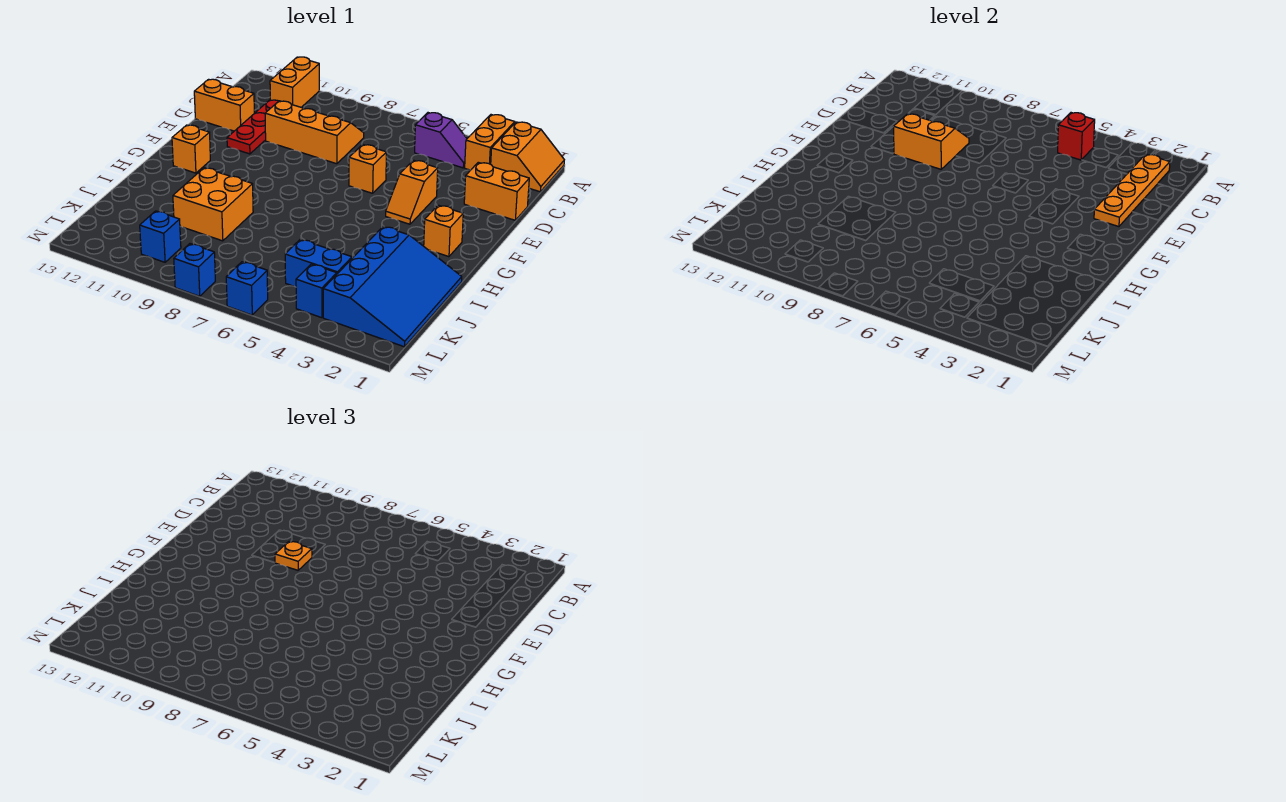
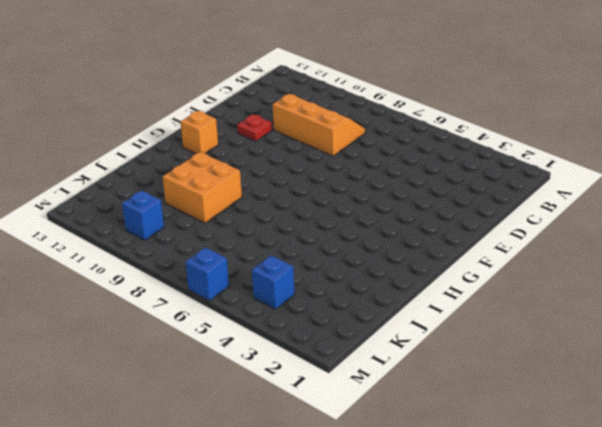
red plate E11 level 1 -> red plate C11:E11 level 1
none -> orange slope A1:B2 level 1 top 2
none -> orange brick A3:B3 level 1
none -> orange brick A11:B11 level 1

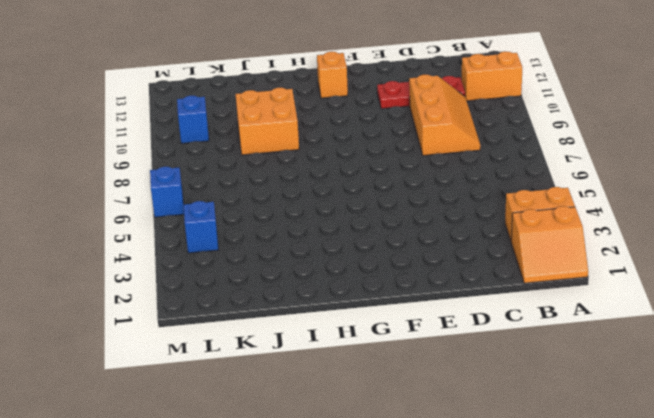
none -> purple slope B4:B5 level 1 top 5
none -> orange brick D1:D2 level 1
none -> orange brick D12:D13 level 1

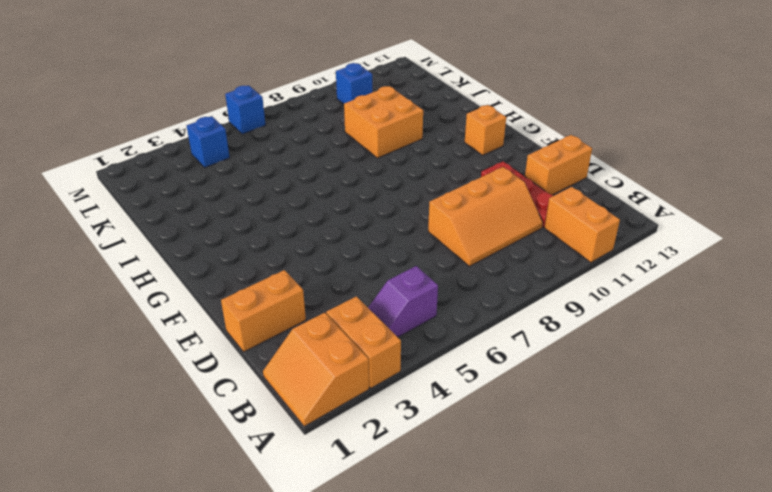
none -> orange slope E4:F4 level 1 top E
none -> orange brick E6 level 1
none -> orange brick G2 level 1

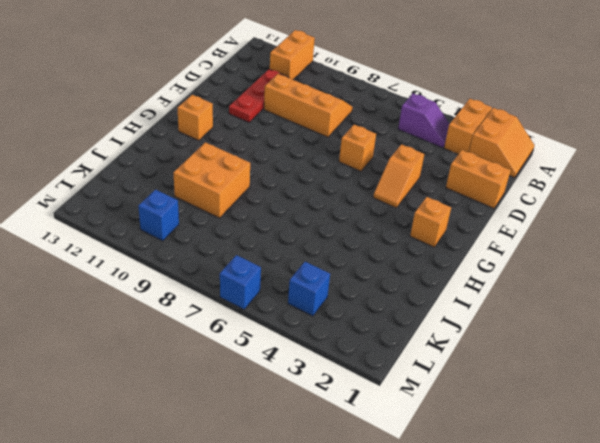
none -> orange brick D12:D13 level 1
none -> blue slope I1:L3 level 1 top 3
none -> blue brick K4:K5 level 1

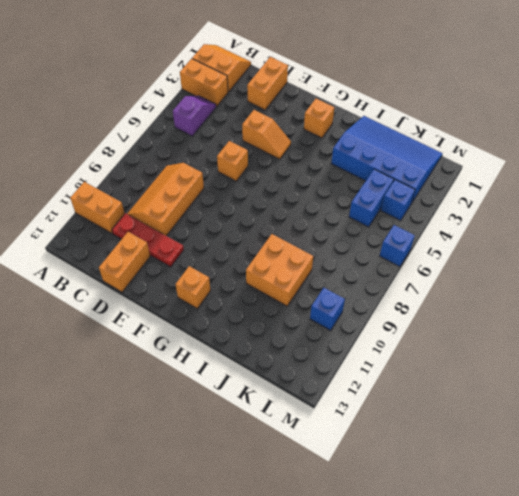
none -> blue brick M8 level 1
none -> orange plate B2:E2 level 2
none -> red brick B5 level 2

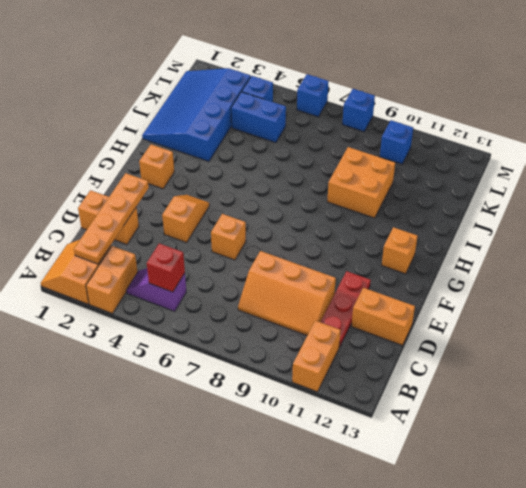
none -> orange slope D9:E10 level 2 top E
none -> orange plate E9 level 3

